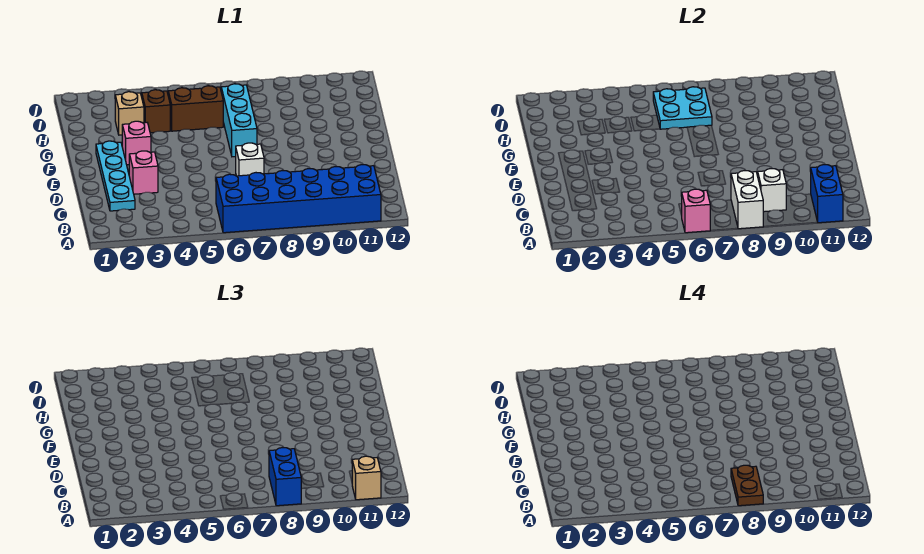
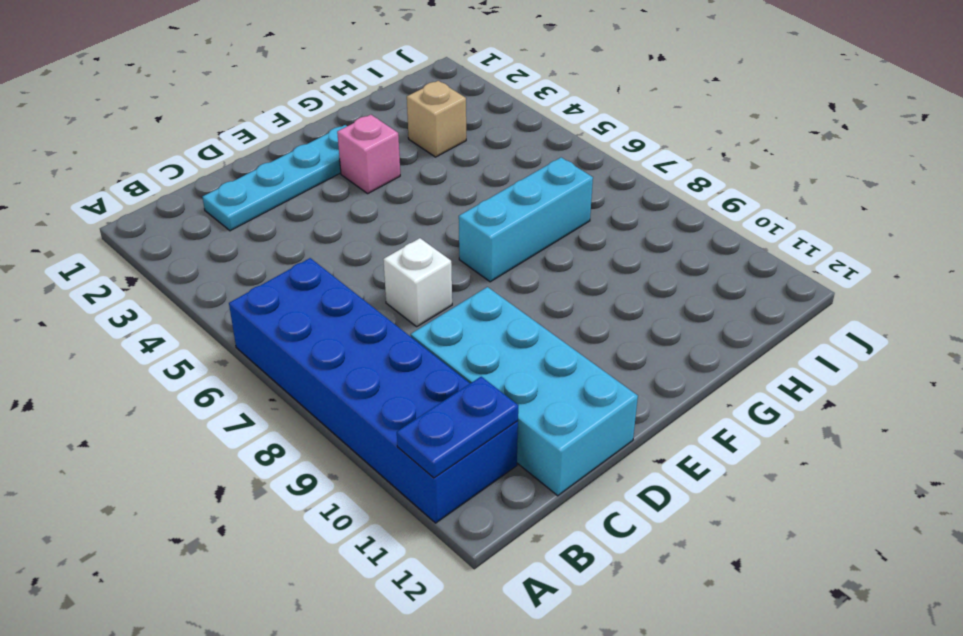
blue plate A11:B11 level 2 -> blue brick A11:B11 level 2
cyan brick C9:D12 level 1 -> none
none -> pink brick D3 level 1
none -> brown brick H4 level 1
none -> brown brick H5:H6 level 1

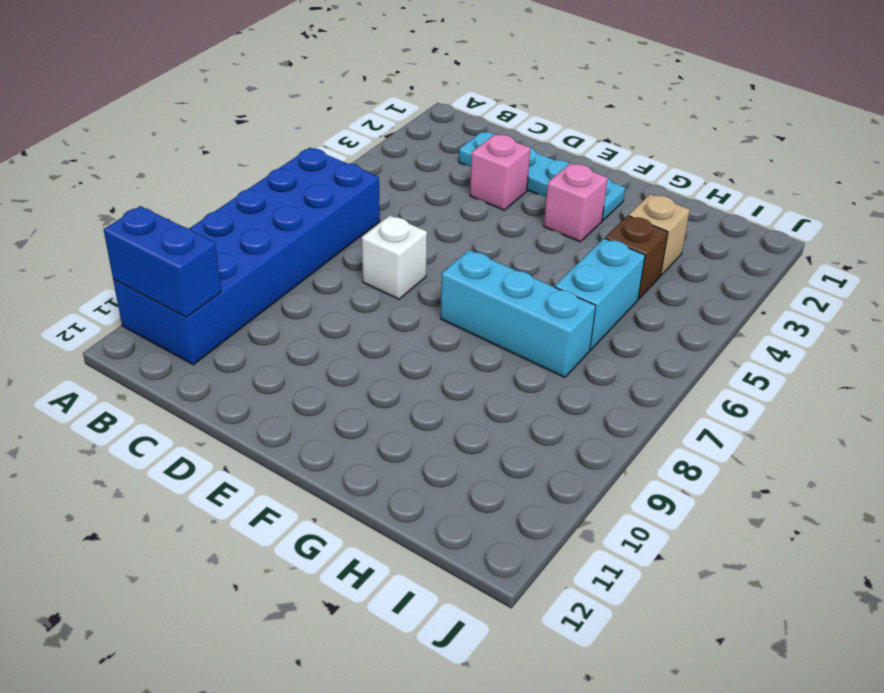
cyan brick H5:H6 level 1 -> brown brick H5:H6 level 1
none -> pink brick A6 level 2
none -> white brick A8:B8 level 2
none -> white brick B9 level 2

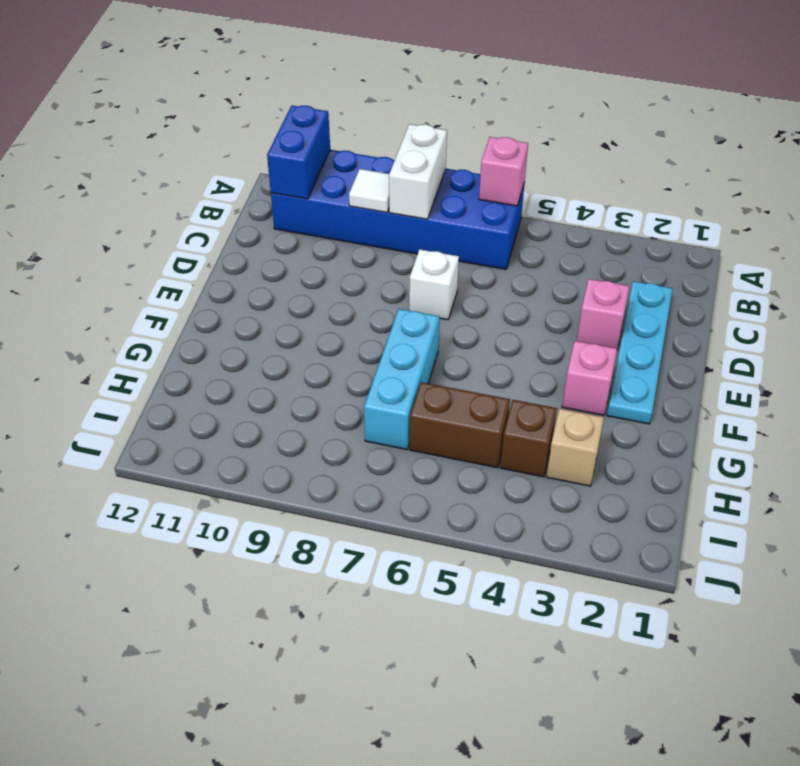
white tile B9 level 2 -> white brick B9 level 2
none -> cyan plate H6:I7 level 2
none -> blue brick A8:B8 level 3
none -> tan brick A11 level 3

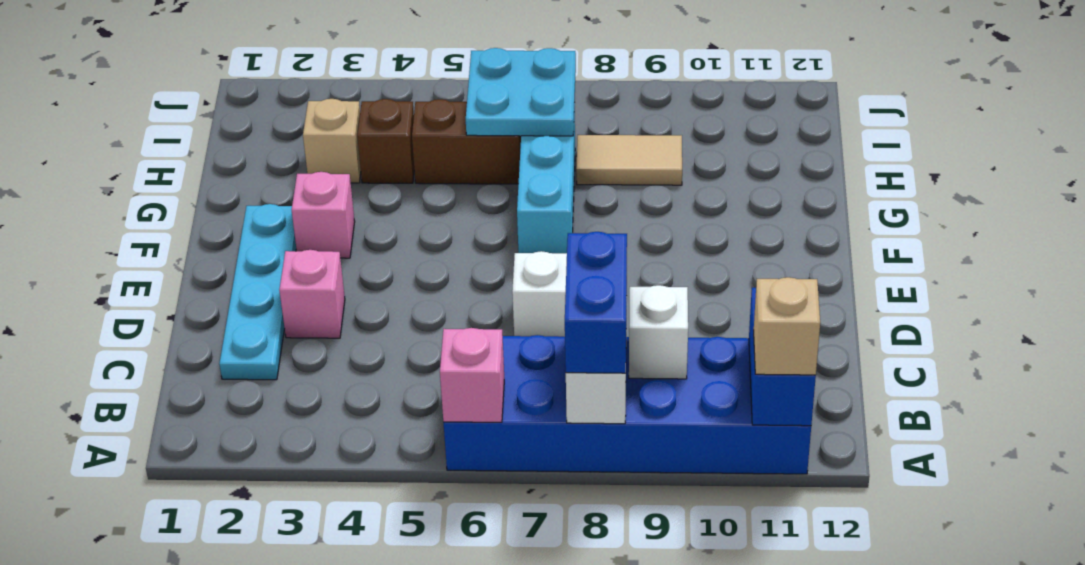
tan tile H8:H9 level 1 -> none
none -> brown plate A8:B8 level 4

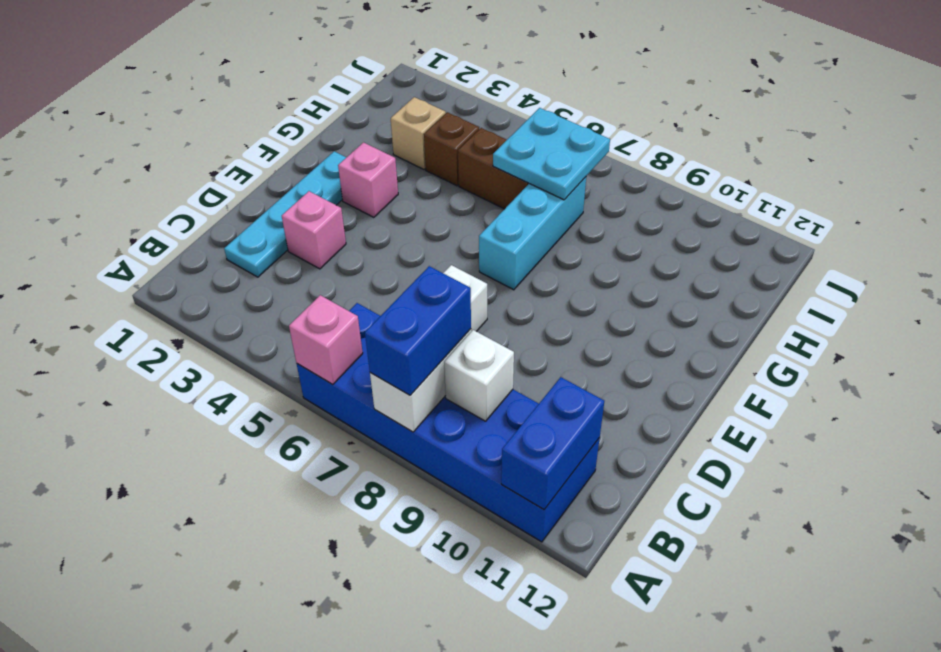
none -> tan brick A11 level 3
none -> brown plate A8:B8 level 4

